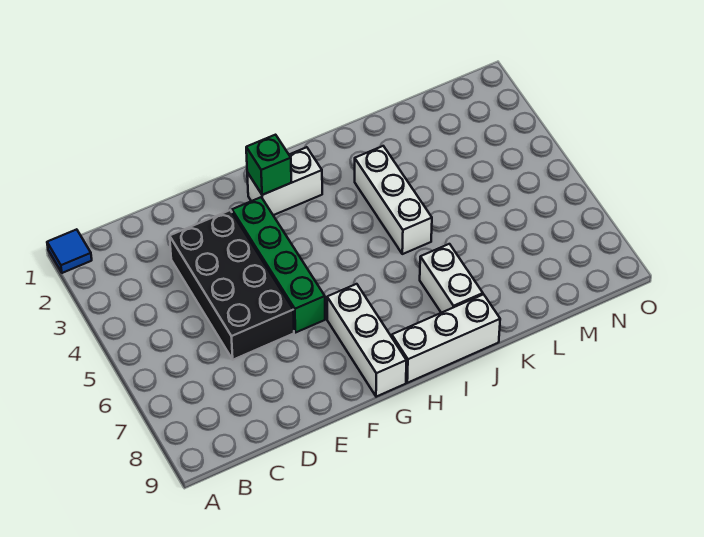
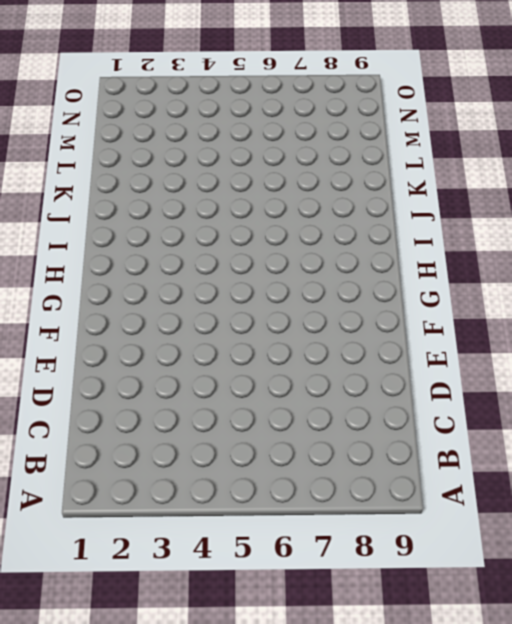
none -> blue tile A1 level 1
none -> black brick D3:E6 level 1

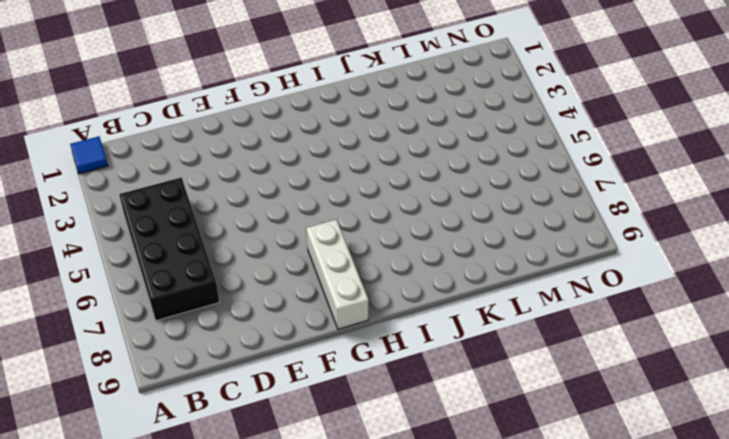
black brick B4:C7 level 1 -> black brick D3:E6 level 1
none -> green brick F3:F6 level 1
none -> white brick G2:H2 level 1

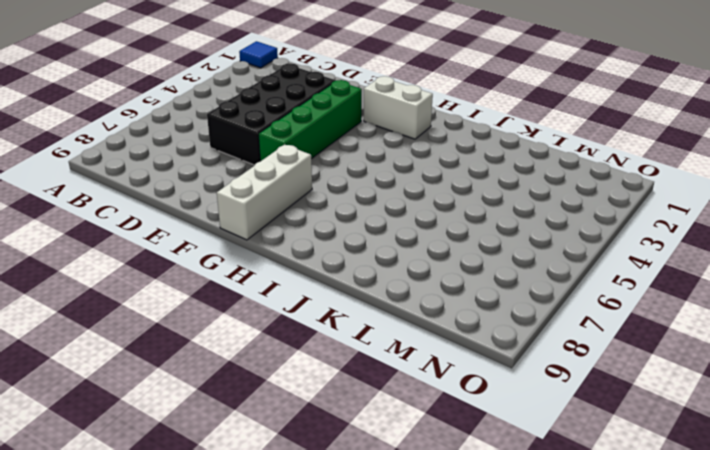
none -> white brick H9:J9 level 1
none -> white brick J3:J5 level 1

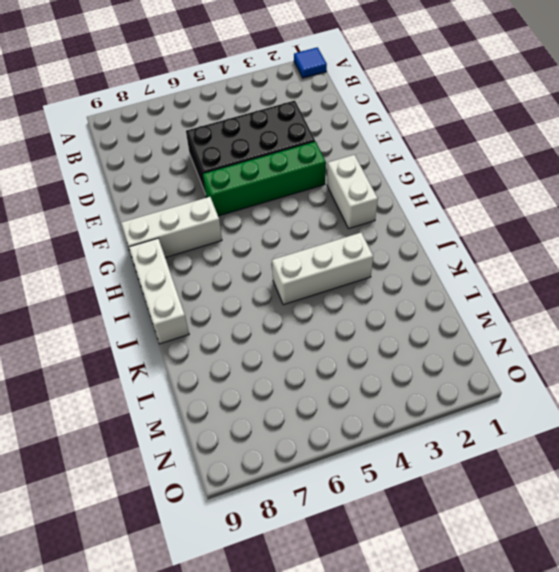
none -> white brick J7:J8 level 1
none -> green brick G2 level 2

